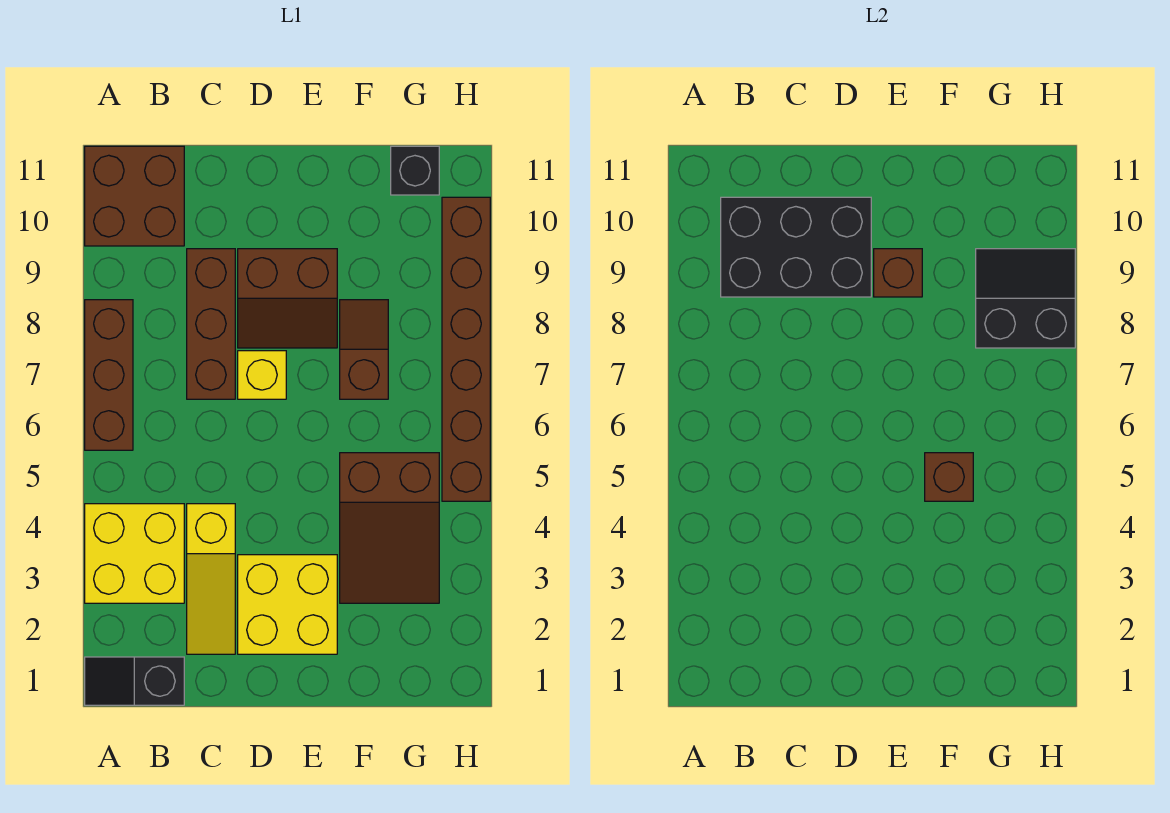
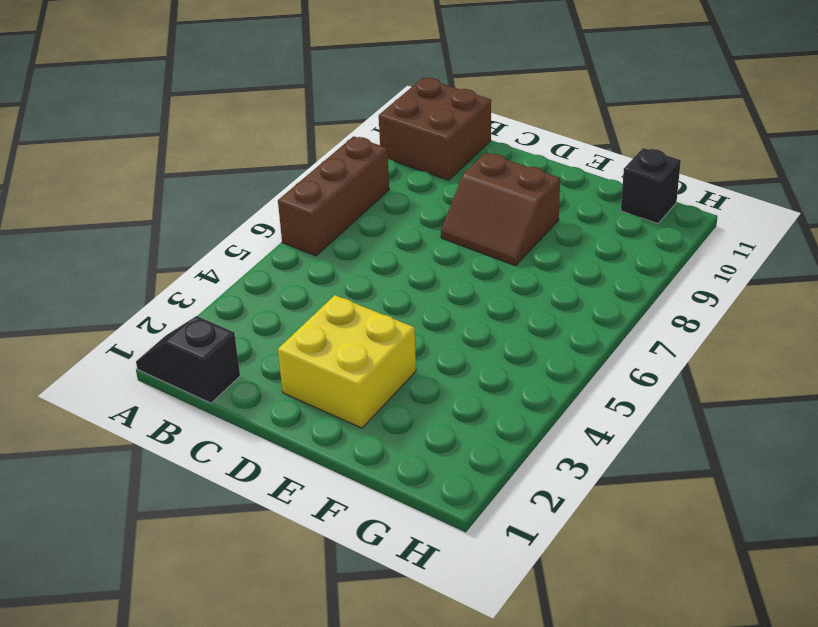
none -> yellow brick A3:B4 level 1
none -> yellow slope C2:C4 level 1 top 4
none -> brown brick C7:C9 level 1

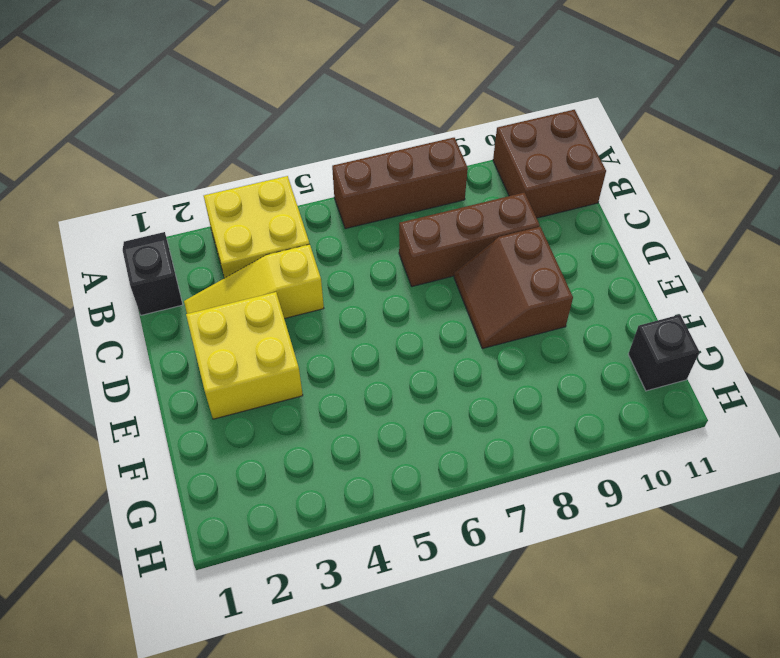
none -> yellow brick D7 level 1
none -> brown slope F3:G5 level 1 top 5
none -> brown slope F7:F8 level 1 top 7

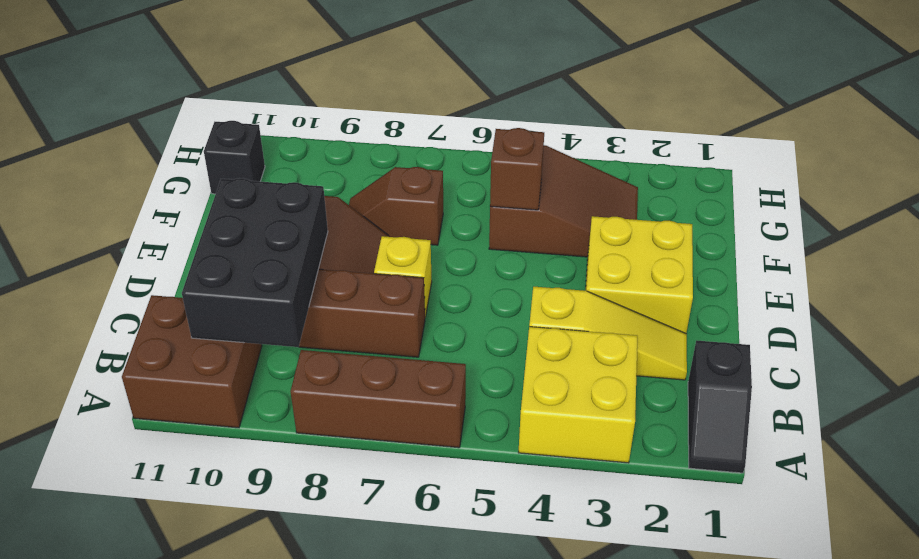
none -> brown brick H5:H10 level 1
none -> brown brick E9 level 2
none -> black slope G8:H9 level 2 top 8

